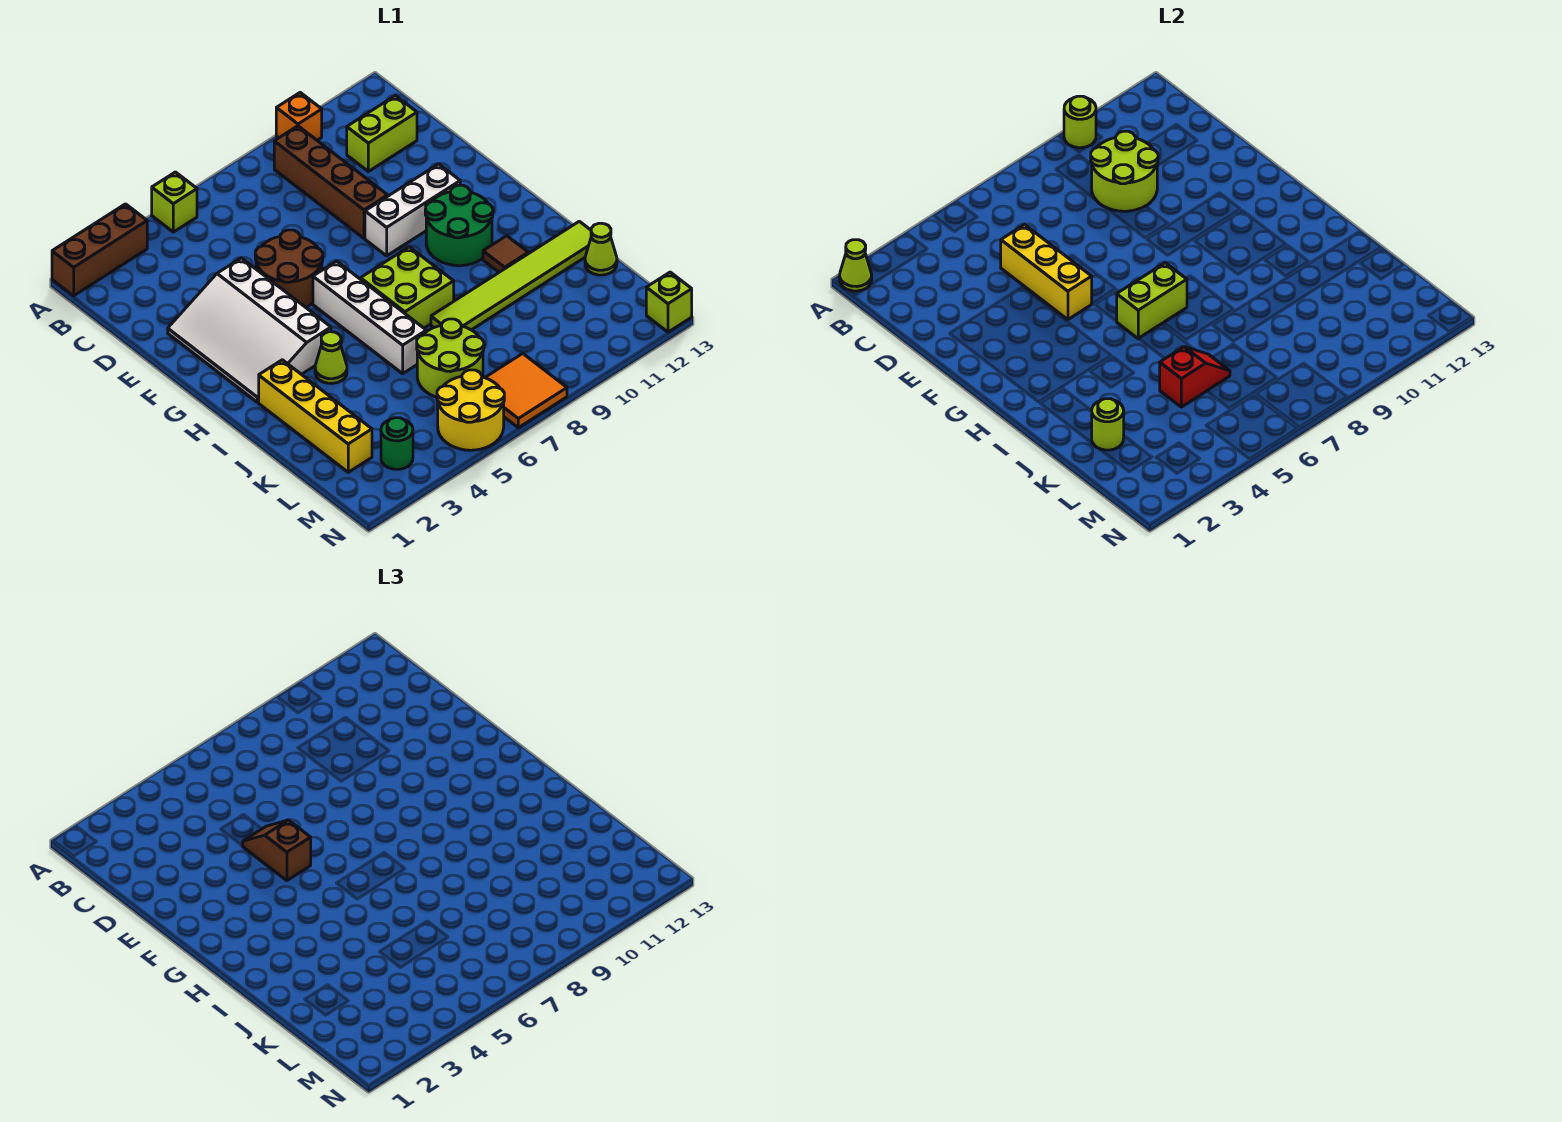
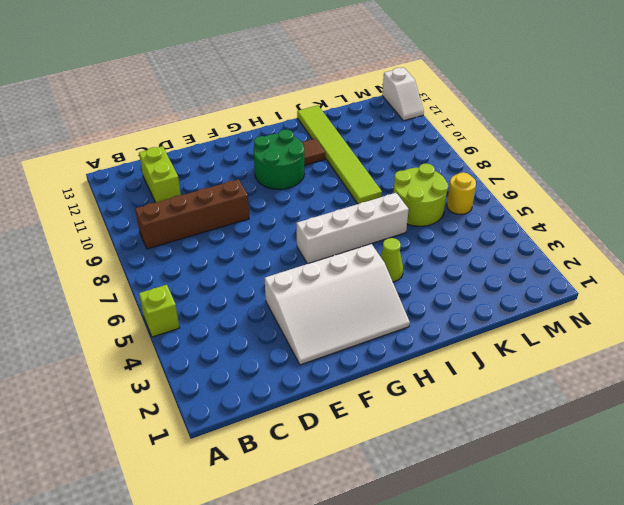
yellow round brick M6 level 1 -> yellow round brick M5:N6 level 1
white slope N12:N13 level 1 top 13 -> lime brick N13 level 1
none -> brown brick A1:A3 level 1
none -> orange brick A10 level 1
none -> brown round brick E5:F6 level 1

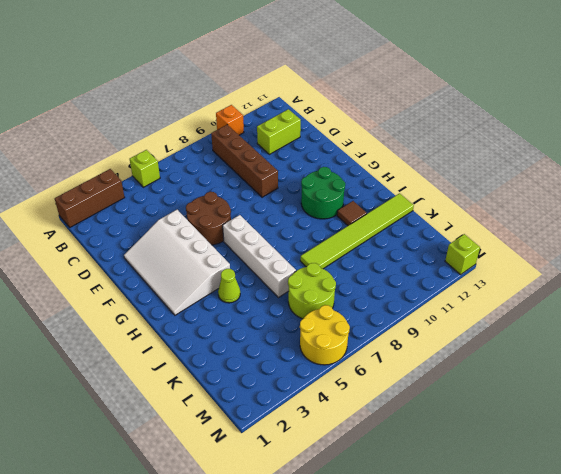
none -> white brick F9:F11 level 1
none -> lime brick H7:I8 level 1
none -> yellow brick I2:L2 level 1

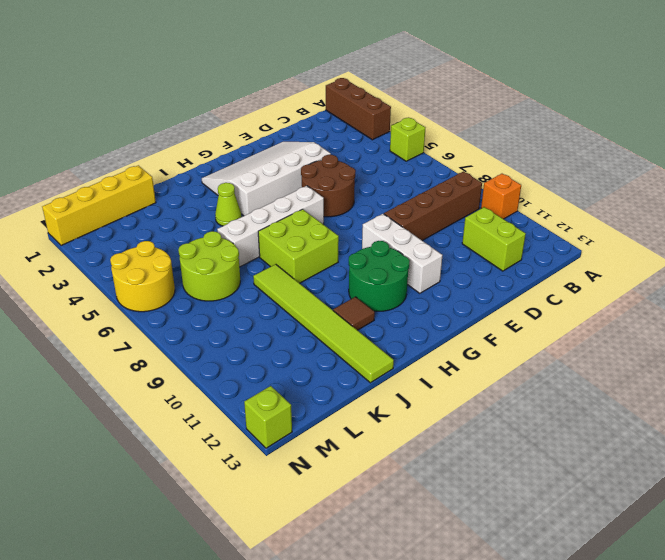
yellow brick K1:N1 level 1 -> yellow brick I2:L2 level 1
none -> lime cone K13 level 1
none -> green round brick M3 level 1
none -> orange tile M7:N8 level 1

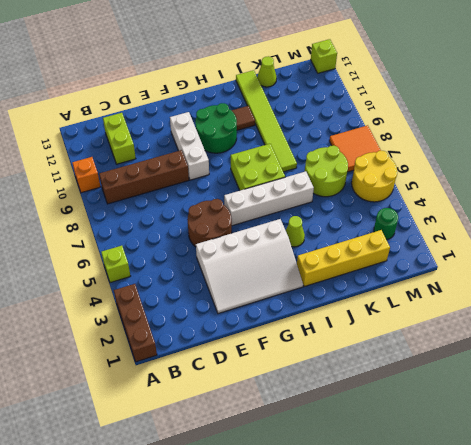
none -> lime cone A1 level 2
none -> lime round brick A10 level 2
none -> lime round brick C9:D10 level 2

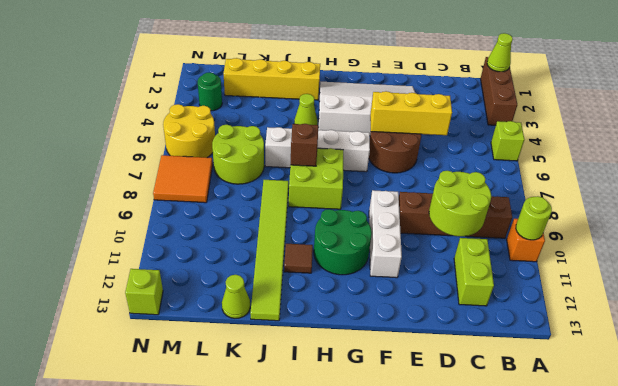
brown brick I7 level 2 -> none
none -> lime brick H6:H7 level 2
none -> lime round brick K2 level 2
none -> red slope K5:K6 level 2 top 5

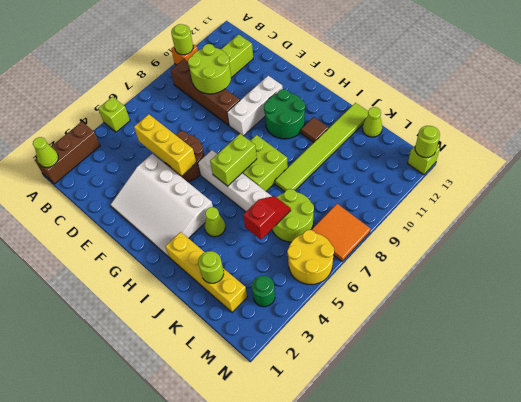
lime round brick N13 level 2 -> none
none -> brown slope E5:F5 level 3 top F

